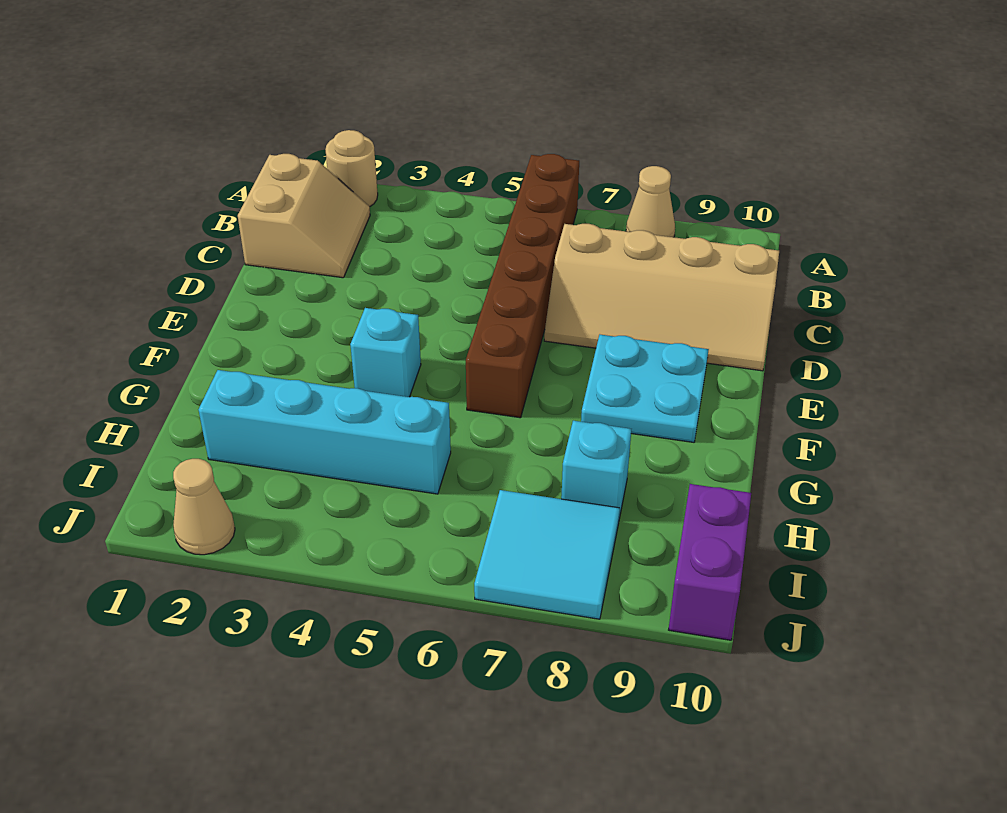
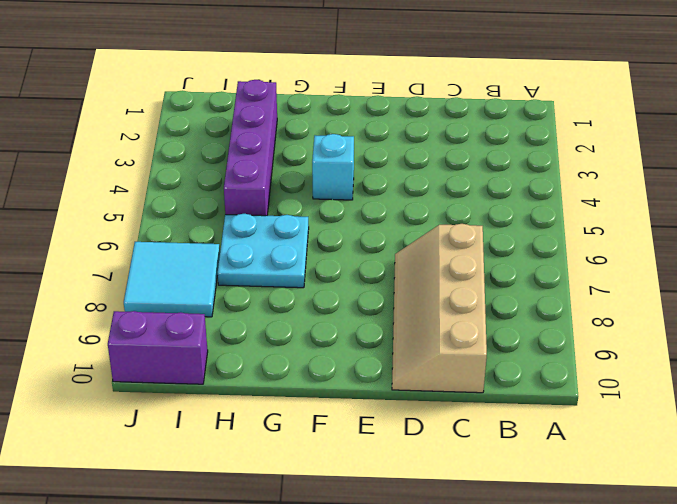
cyan plate G6:H7 level 1 -> cyan plate E8:F9 level 1
purple brick H2:H5 level 1 -> cyan brick H2:H5 level 1
none -> tan round brick A2 level 1
none -> brown brick A6:F6 level 1
none -> tan cone A8 level 1

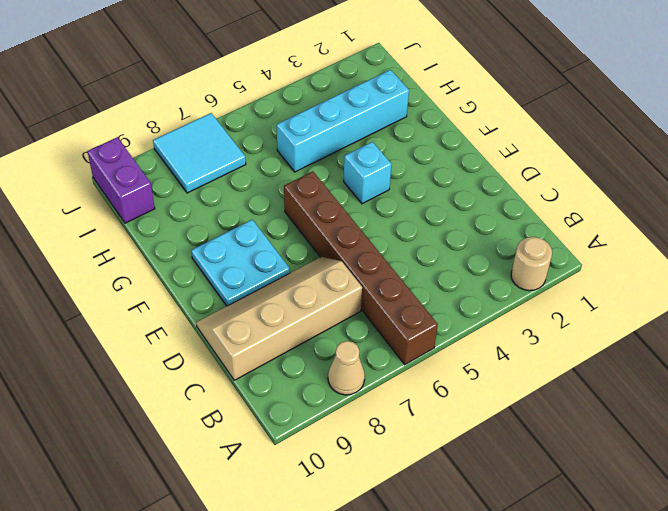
none -> tan slope B1:C2 level 1 top 1
none -> cyan brick H8 level 1
none -> tan cone J2 level 1

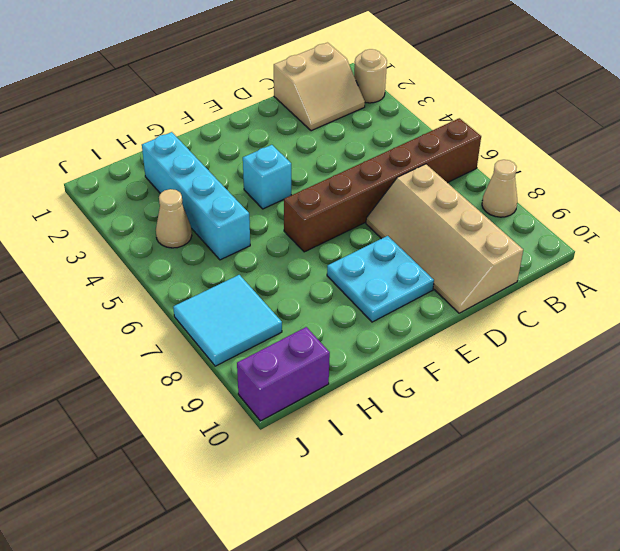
tan cone I4 level 1 -> tan cone J2 level 1
none -> cyan brick H8 level 1

